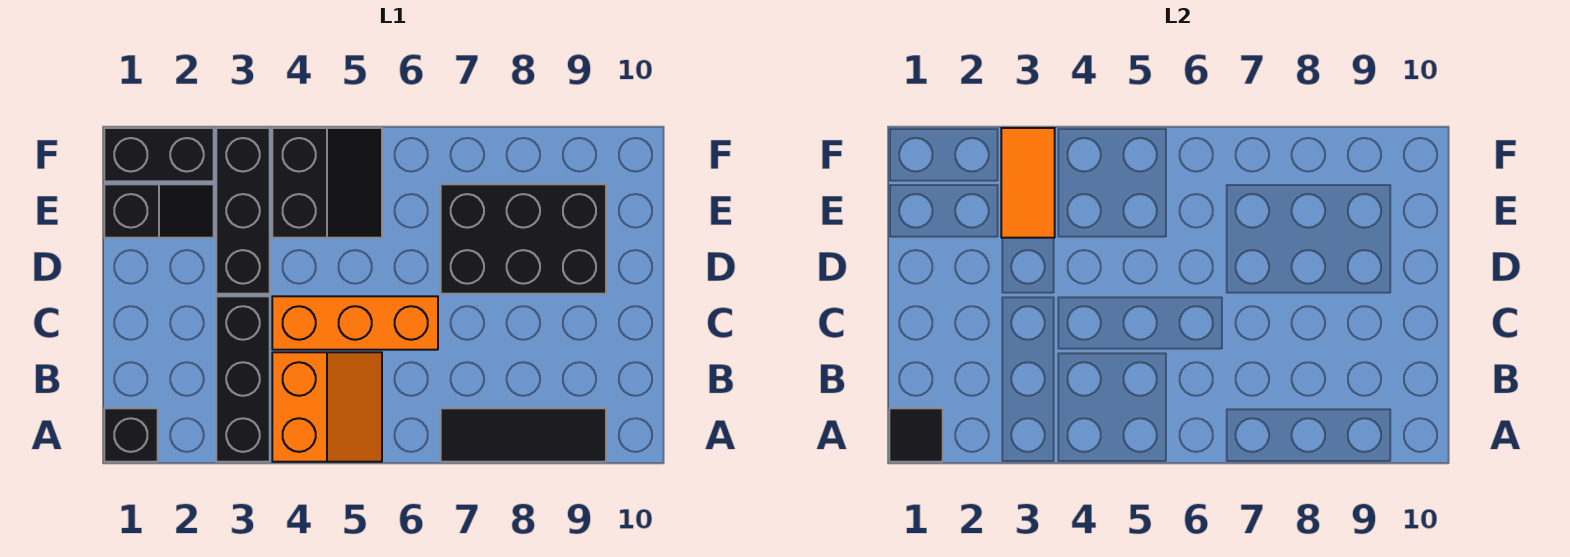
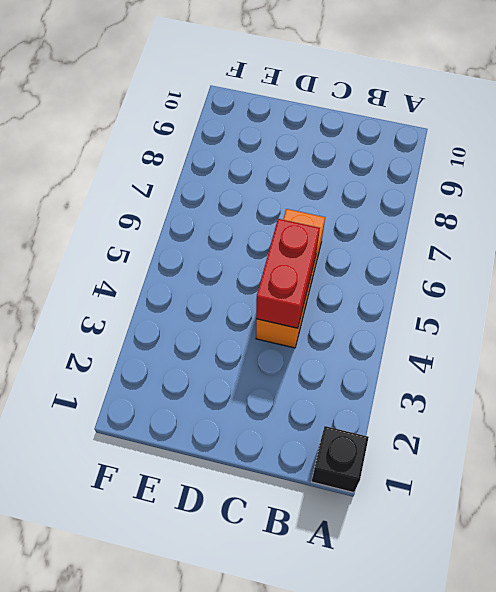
red brick C4:C5 level 2 -> none
none -> black brick A3:C3 level 1
none -> orange slope A4:B5 level 1 top 4
none -> black tile A7:A9 level 1

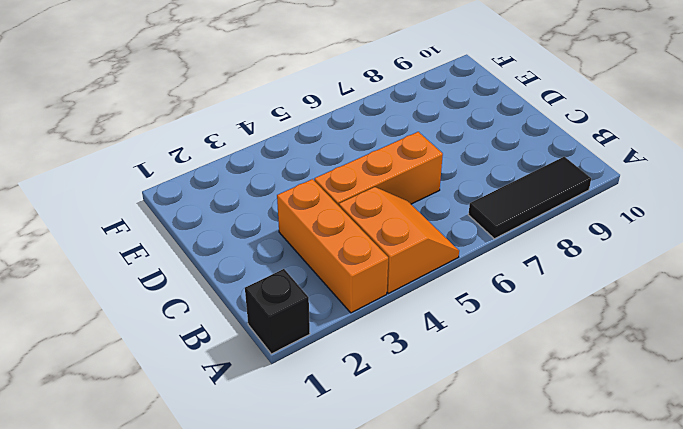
orange brick A3:C3 level 1 -> black brick A3:C3 level 1
none -> black brick D3:F3 level 1
none -> black brick D7:E9 level 1
none -> black slope E1:E2 level 1 top 1

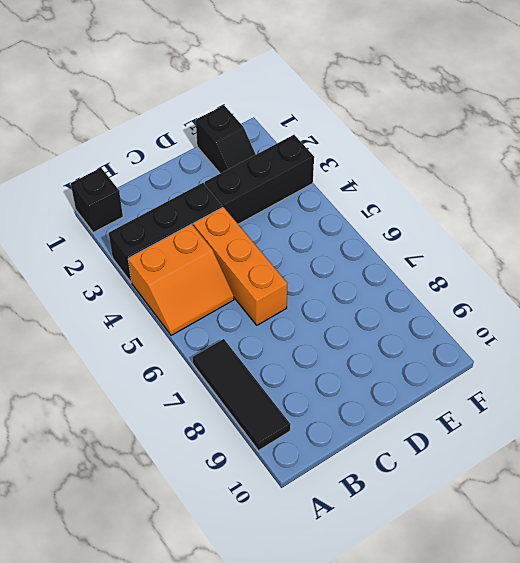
none -> black brick D7:E9 level 1
none -> black slope E4:F5 level 1 top 4
none -> black brick F1:F2 level 1

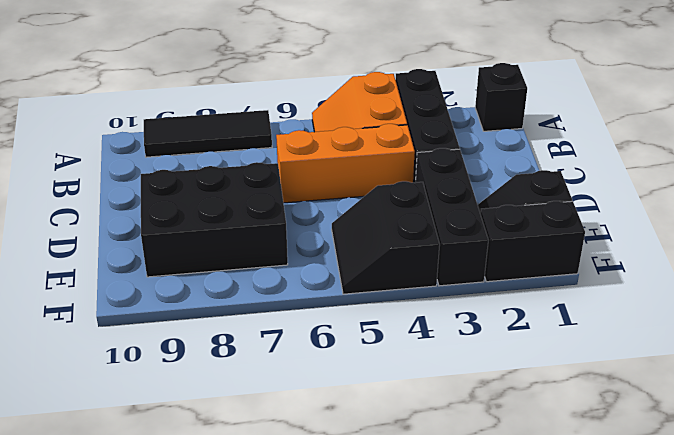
none -> black tile A1 level 2
none -> orange tile E3:F3 level 2

